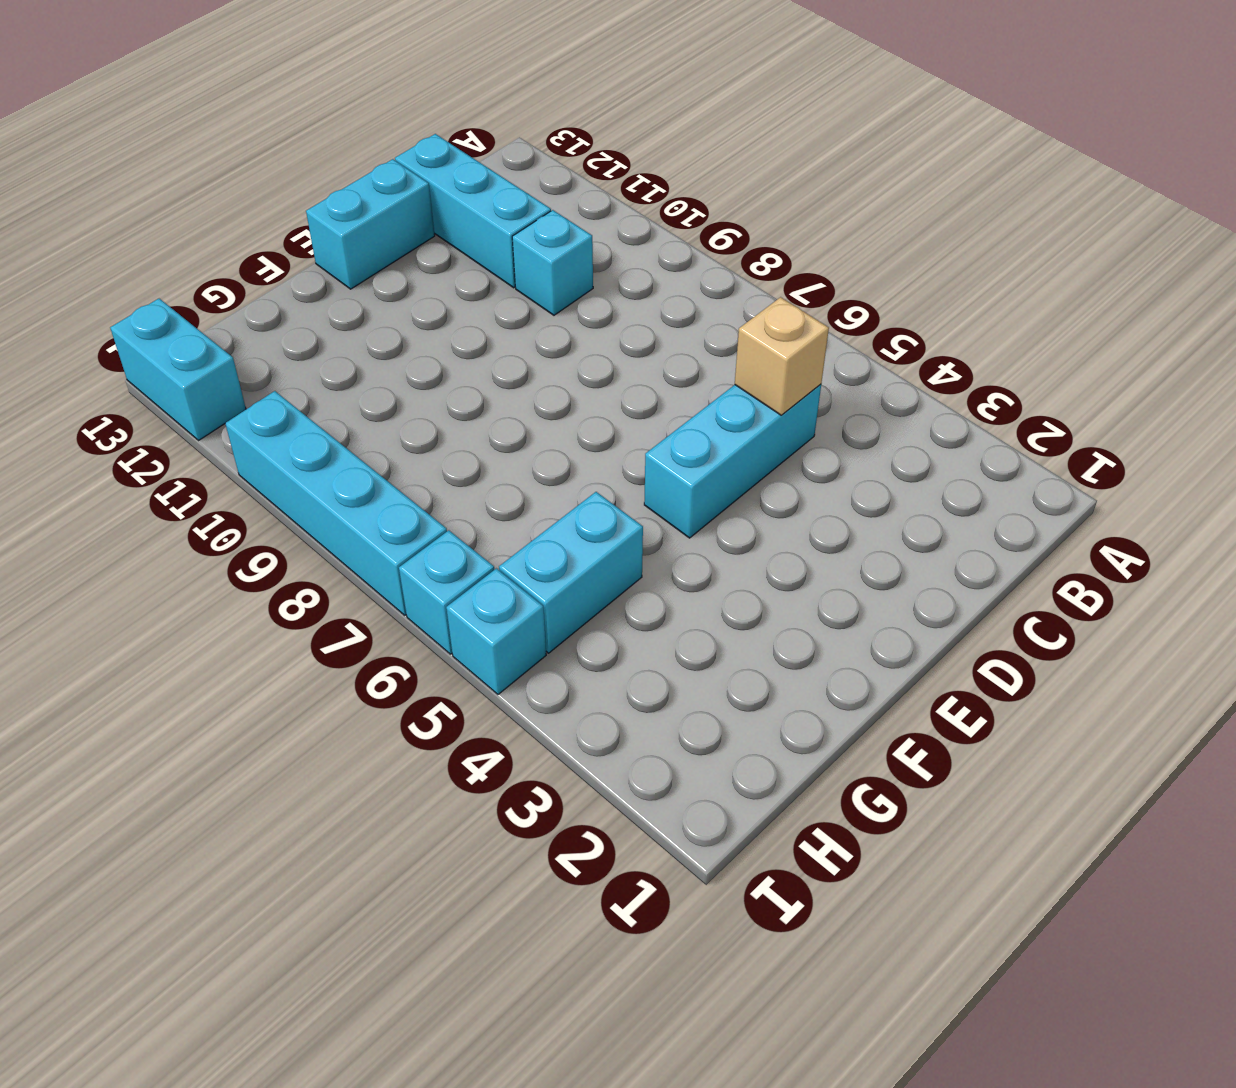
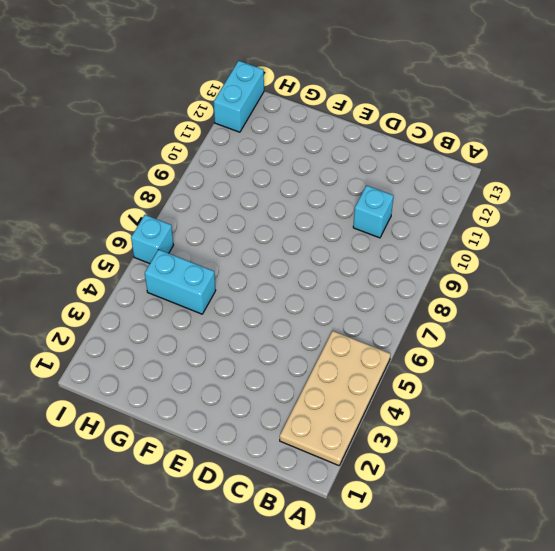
tan plate A2:B5 level 1 -> none
none -> cyan brick C5:E5 level 1
none -> cyan brick C11:C13 level 1

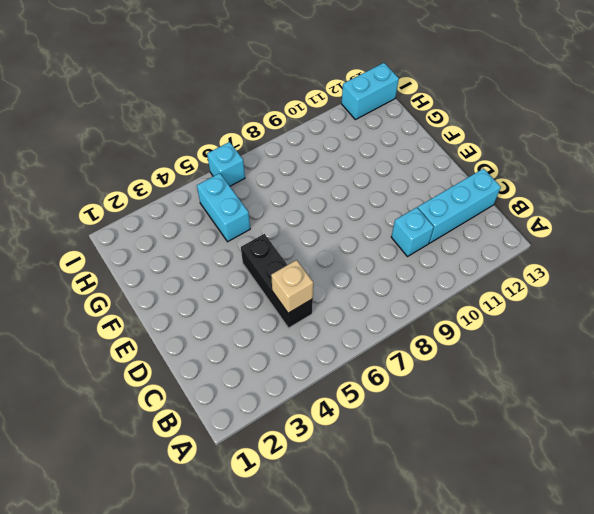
black brick C5:E5 level 1 -> cyan brick C5:E5 level 1
none -> cyan brick D13:E13 level 1
none -> cyan brick I5 level 1

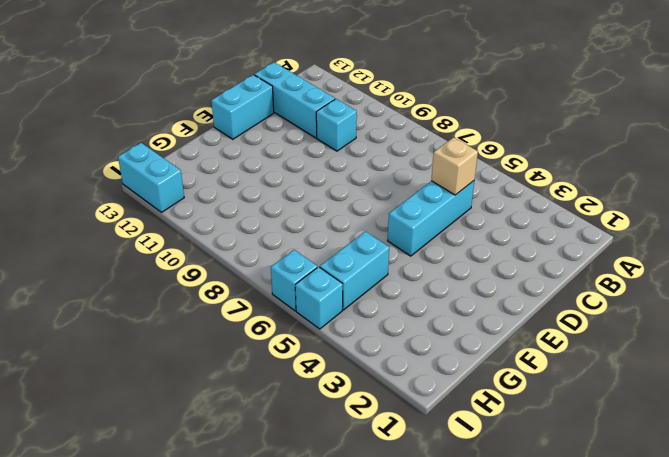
none -> cyan brick I7:I10 level 1

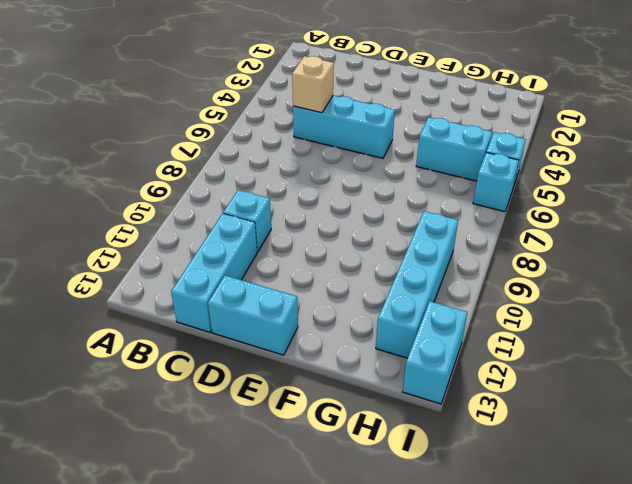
cyan brick H9:H12 level 1 -> cyan brick I7:I10 level 1

